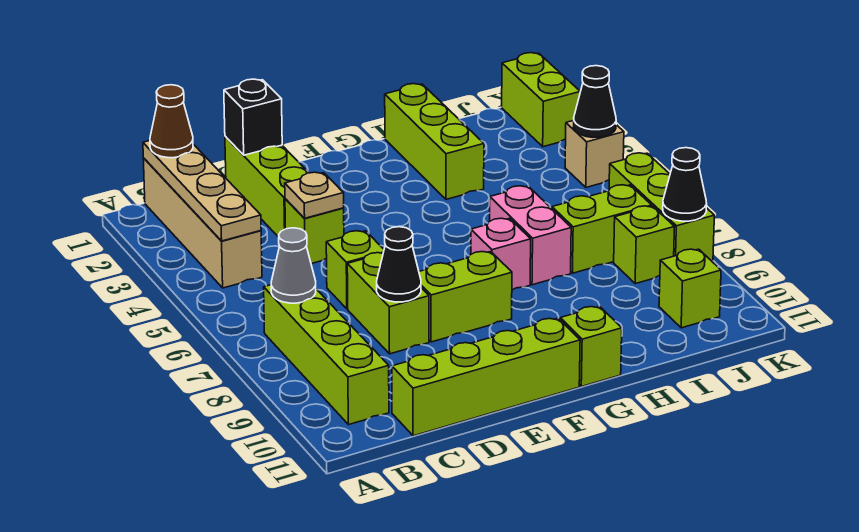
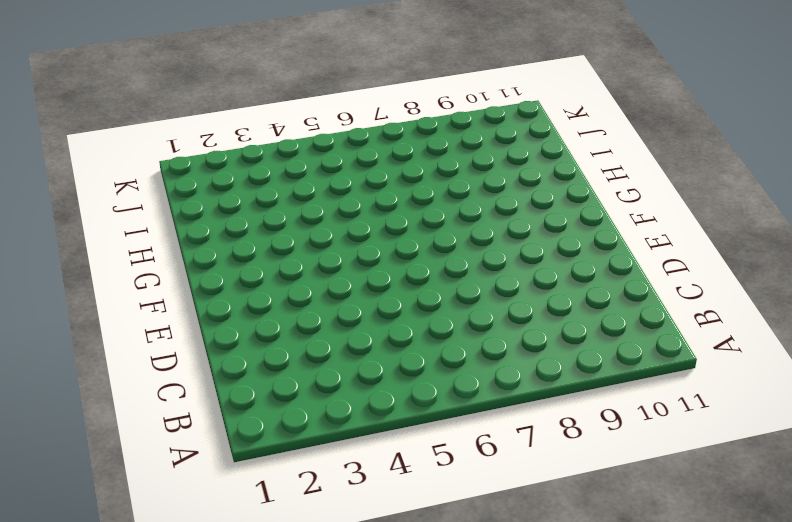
none -> tan brick B1:B4 level 1
none -> lime brick B7:B10 level 1
none -> lime brick C11:F11 level 1

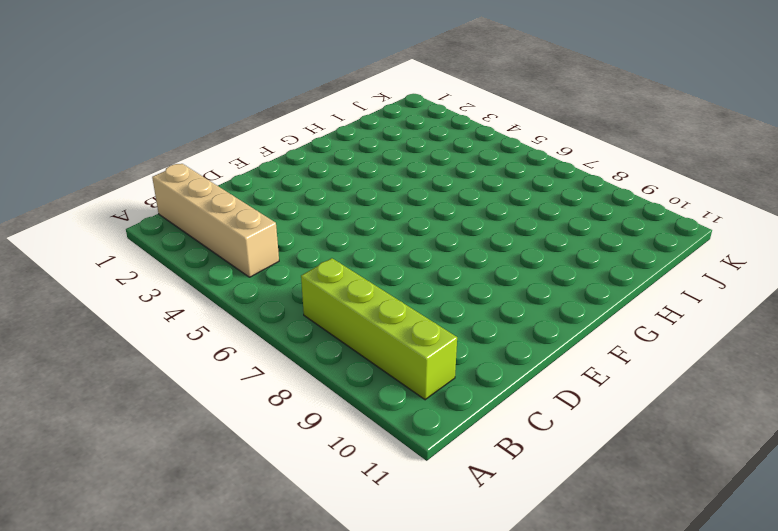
none -> lime brick C11:F11 level 1
none -> lime brick D1:D3 level 1
none -> lime brick D4 level 1

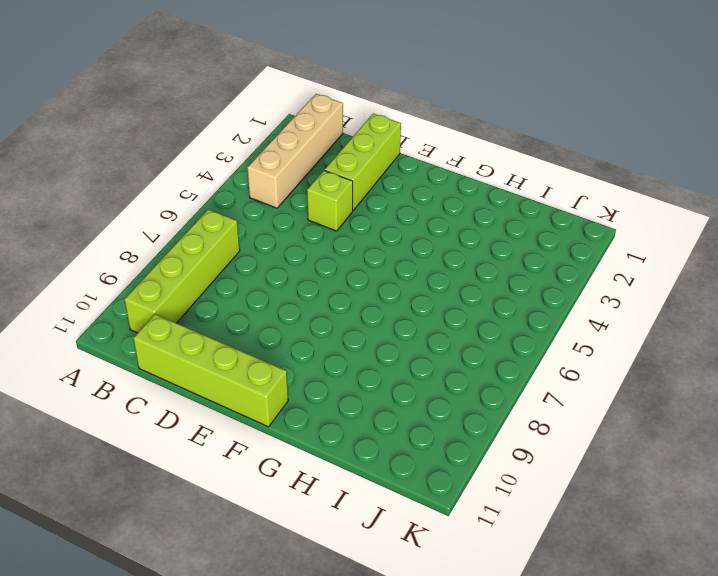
none -> lime brick D6 level 1
none -> lime brick D7:D8 level 1
none -> lime brick E8:F8 level 1

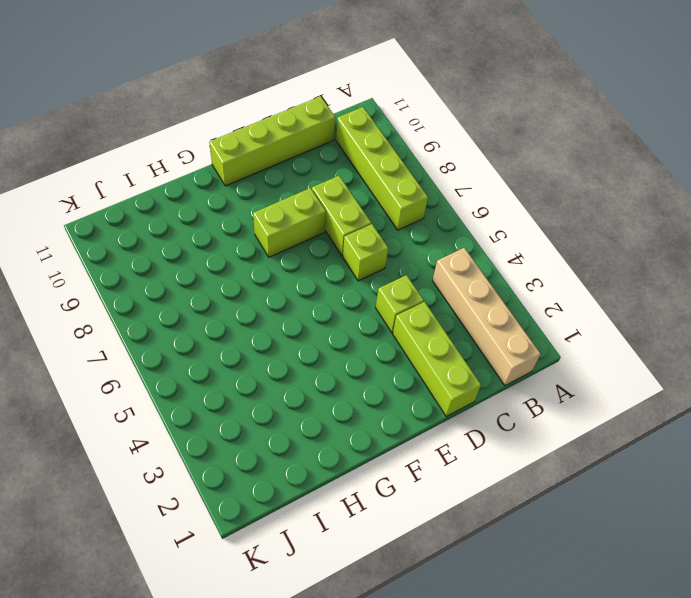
none -> pink brick G7 level 1
none -> lime brick G11 level 1
none -> lime brick H1:H3 level 1

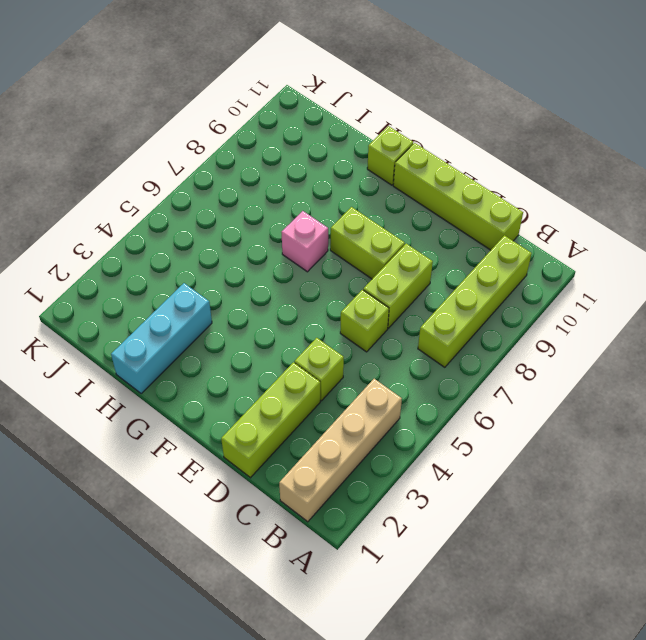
cyan brick H1:H3 level 1 -> lime brick H1:H3 level 1
none -> pink brick H6:H7 level 1
none -> lime brick I7:J7 level 1
none -> lime brick J8 level 1

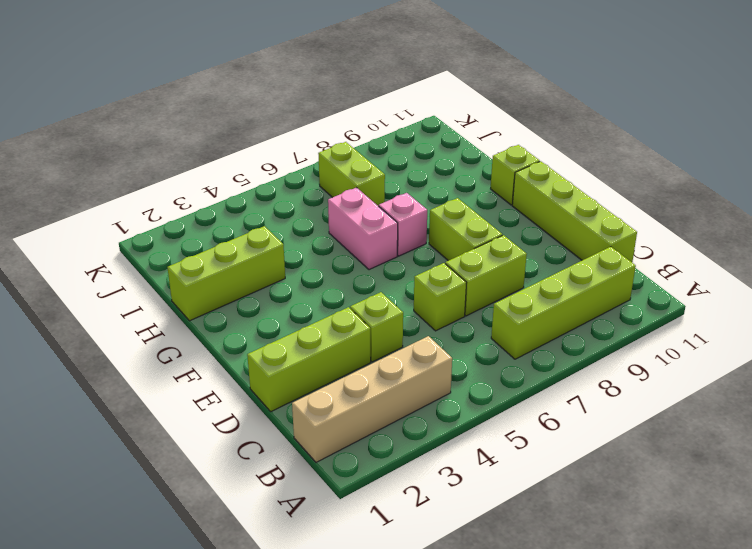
pink brick G6:H6 level 1 -> pink brick H6:H7 level 1
none -> lime brick J8 level 1
none -> lime brick J10 level 1
none -> lime brick K1:K2 level 1

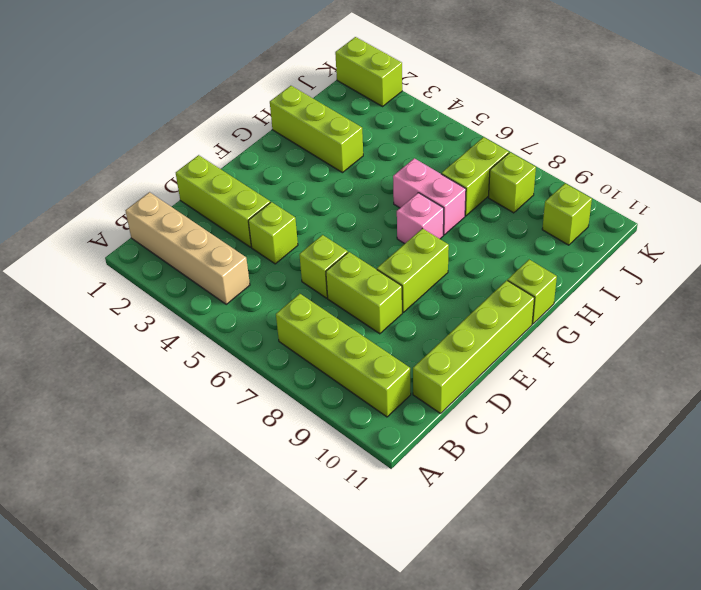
none -> tan brick K4 level 1
none -> lime brick K6:K8 level 1
none -> tan plate B1:B4 level 2

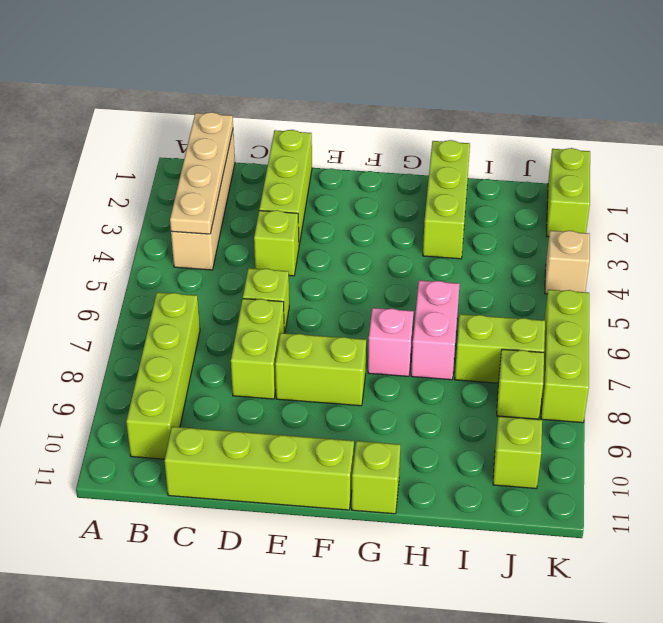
none -> grey cone B7 level 2
none -> black brick D1 level 2
none -> tan plate D4 level 2

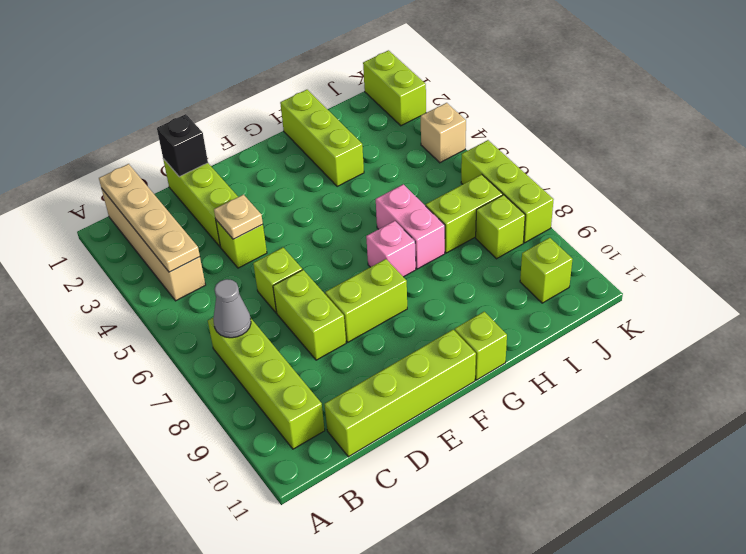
none -> black cone D8 level 2
none -> black cone K4 level 2
none -> black cone K8 level 2

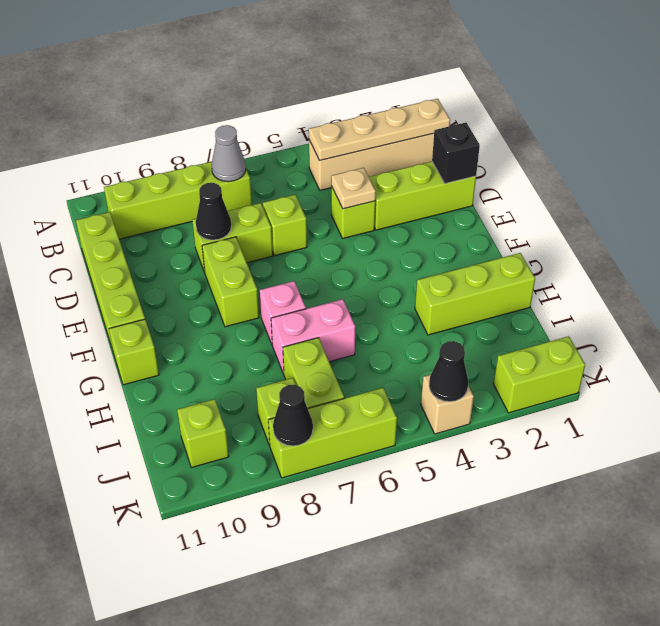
none -> brown cone B1 level 3

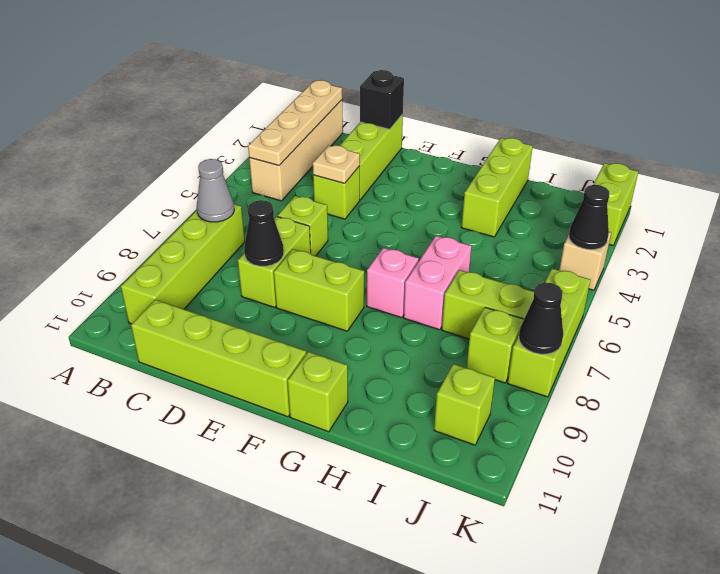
none -> brown cone B1 level 3

